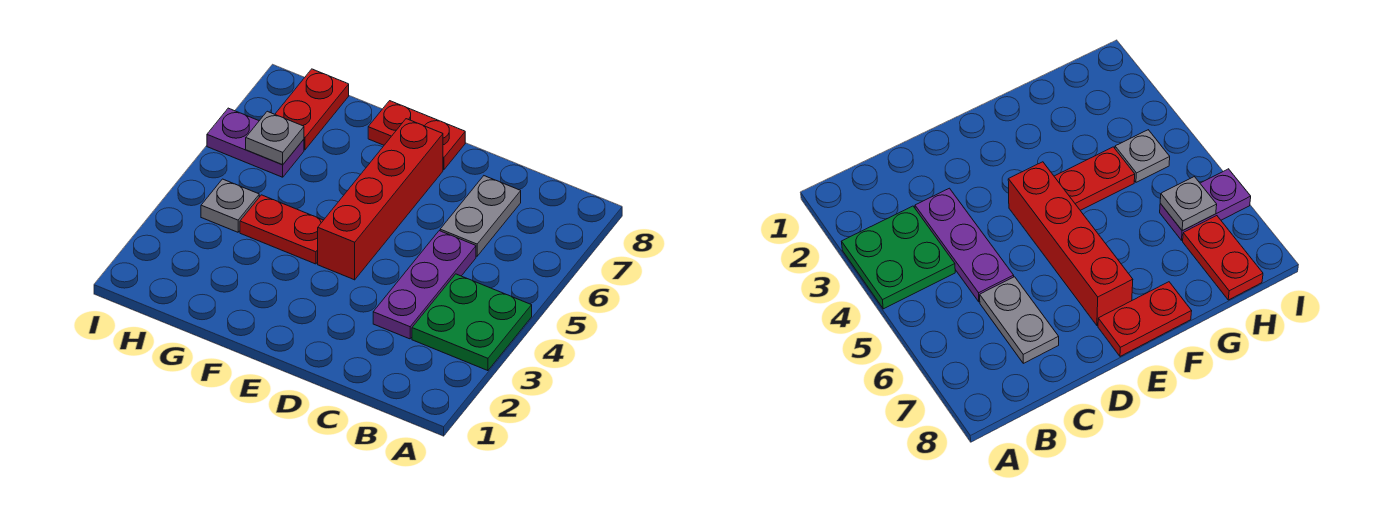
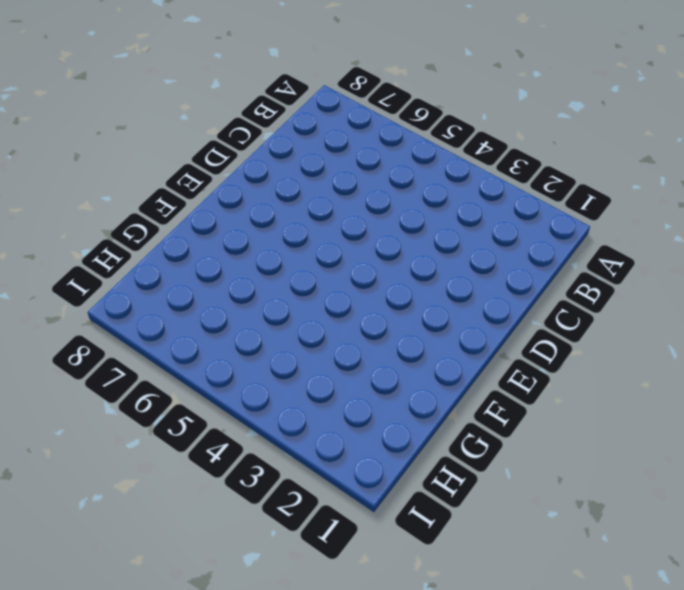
none -> green plate A3:B4 level 1
none -> purple plate C3:C5 level 1

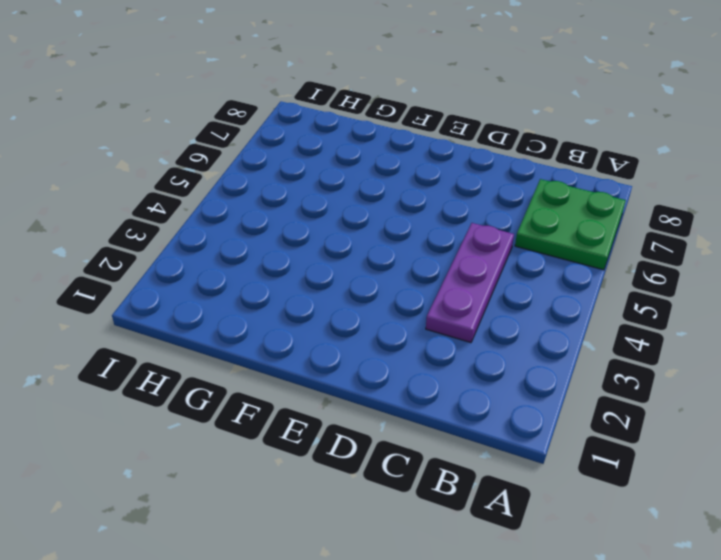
green plate A6:B7 level 1 -> green plate A3:B4 level 1
none -> grey plate C6:C7 level 1
none -> red brick E4:E7 level 1

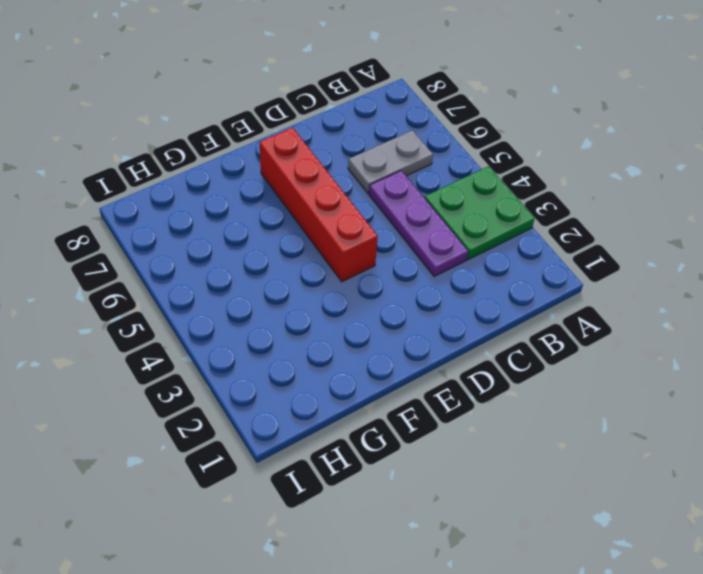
grey plate B6:C6 level 1 -> grey plate C6:C7 level 1
none -> red plate E8:F8 level 1
none -> red plate F4:G4 level 1

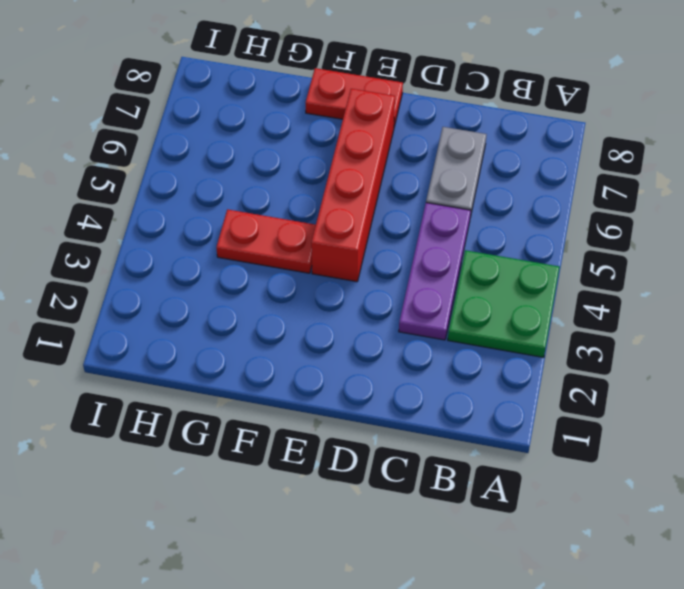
none -> grey plate H4 level 1
none -> purple plate H6:I6 level 1

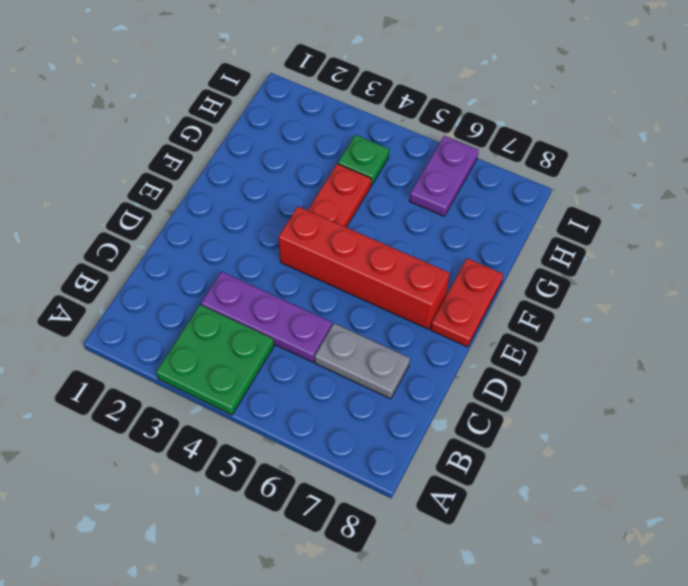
green plate H4 level 1 -> grey plate H4 level 1
none -> red plate H7:H8 level 1
none -> grey plate H6 level 2

